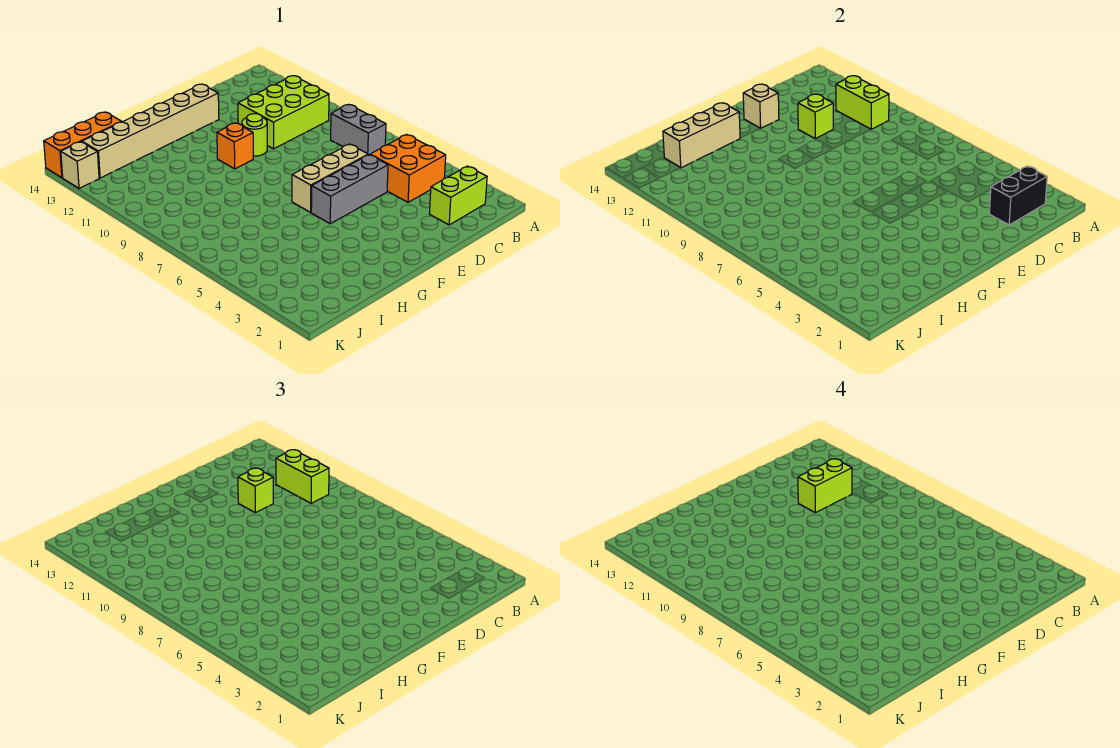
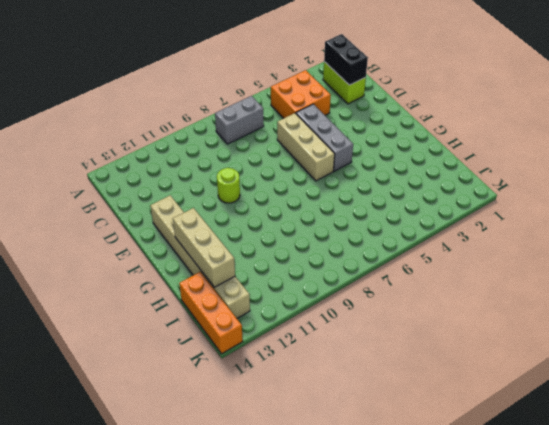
none -> lime brick B10:D11 level 1
none -> orange brick F10 level 1
none -> tan brick K13 level 1

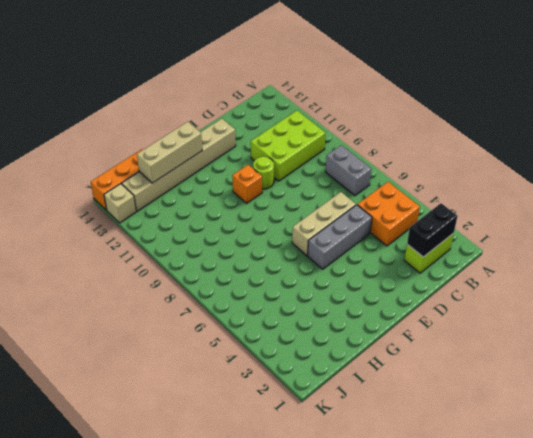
none -> lime brick B10:B11 level 2
none -> lime brick D11 level 2
none -> tan brick E13 level 2

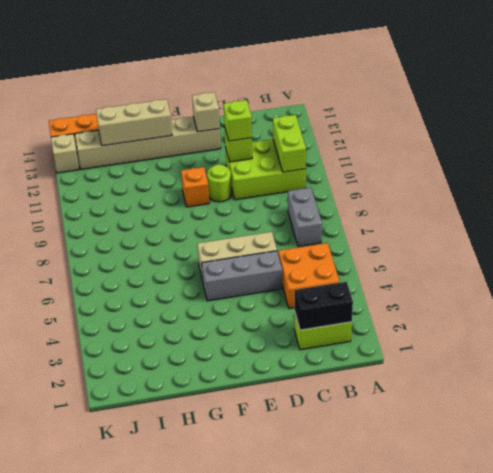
none -> lime brick B10:B11 level 3
none -> lime brick C11:D11 level 4

